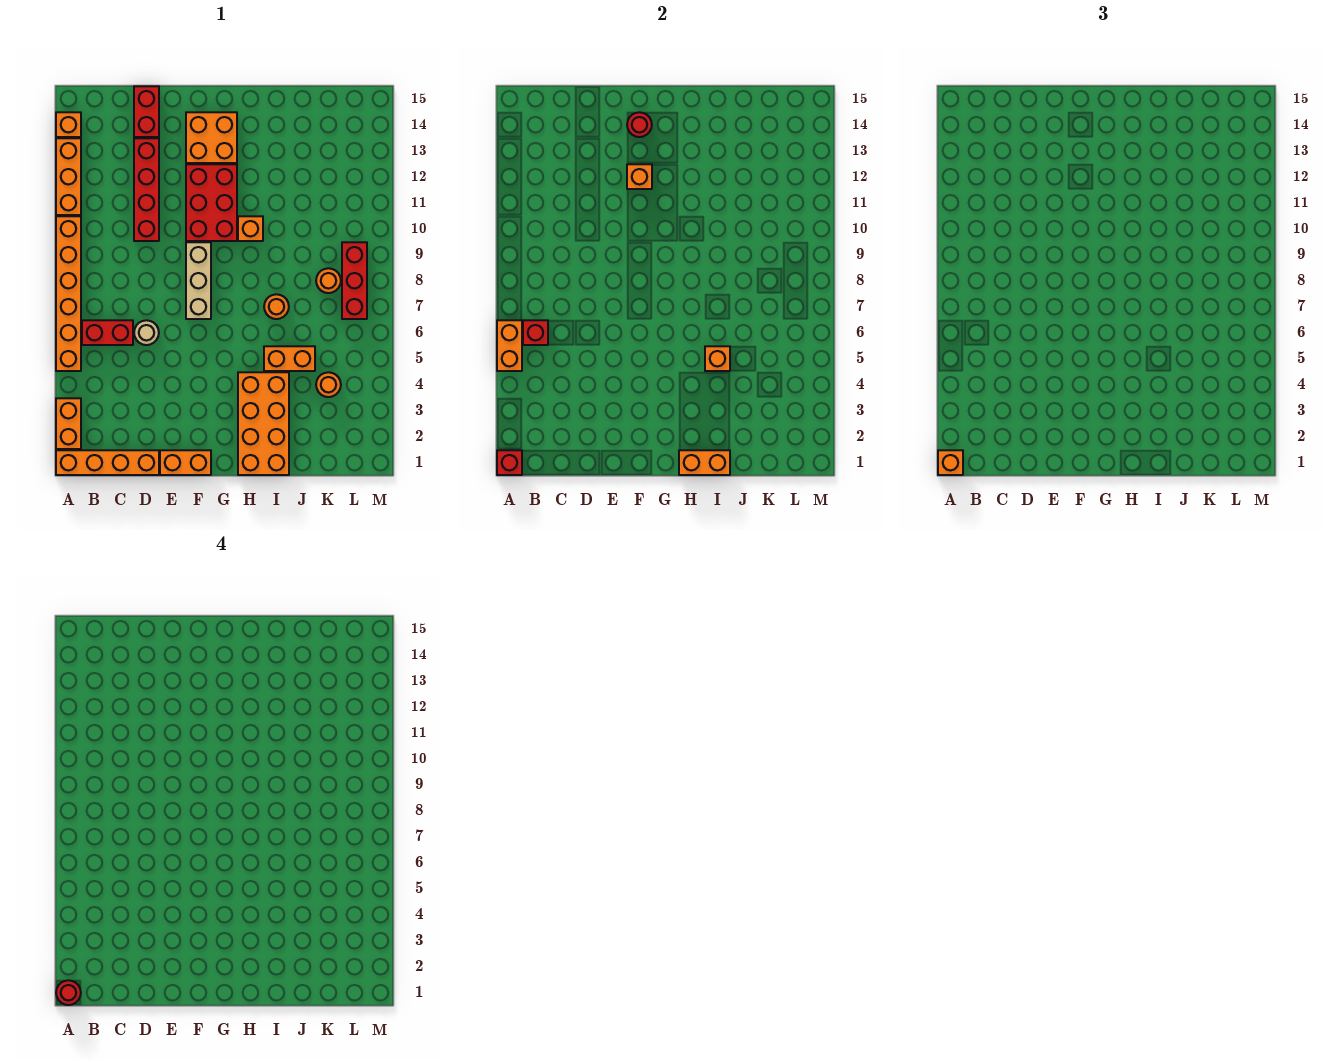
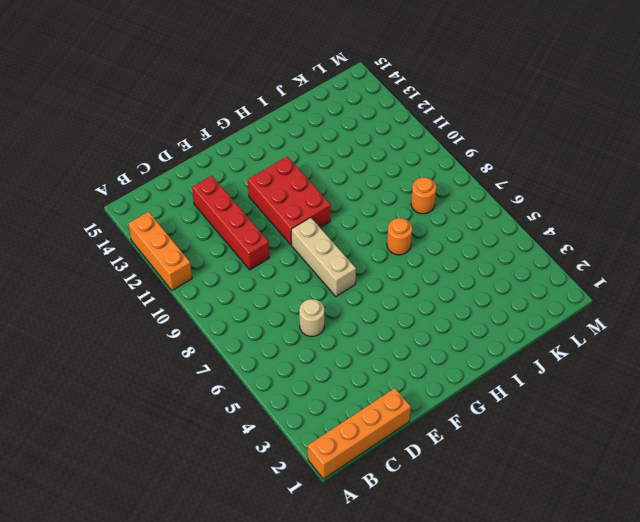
none -> orange brick A2:A3 level 1
none -> orange brick A5:A10 level 1
none -> orange brick A14 level 1

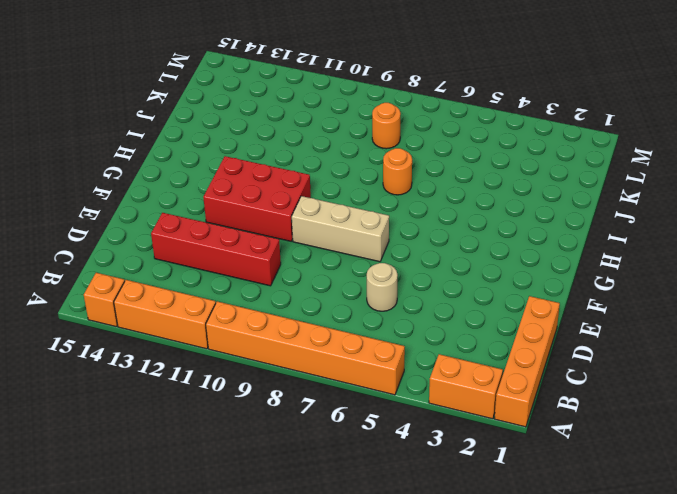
none -> red brick B6:C6 level 1
none -> red brick D14:D15 level 1
none -> orange brick E1:F1 level 1

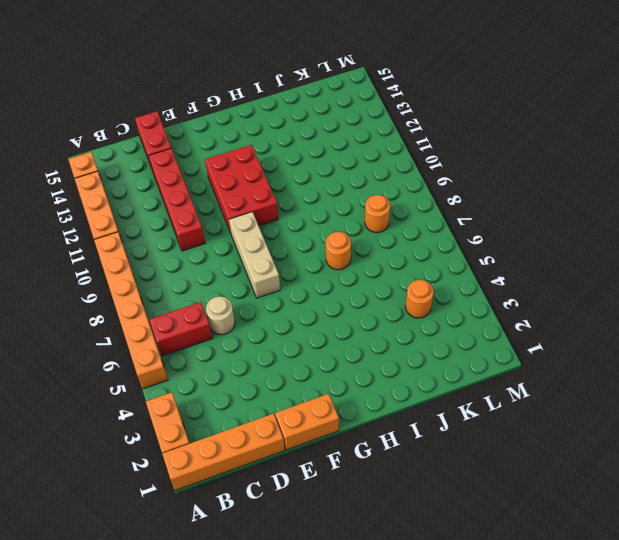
none -> orange brick F13:G14 level 1
none -> orange brick H1:I4 level 1
none -> orange brick H10 level 1

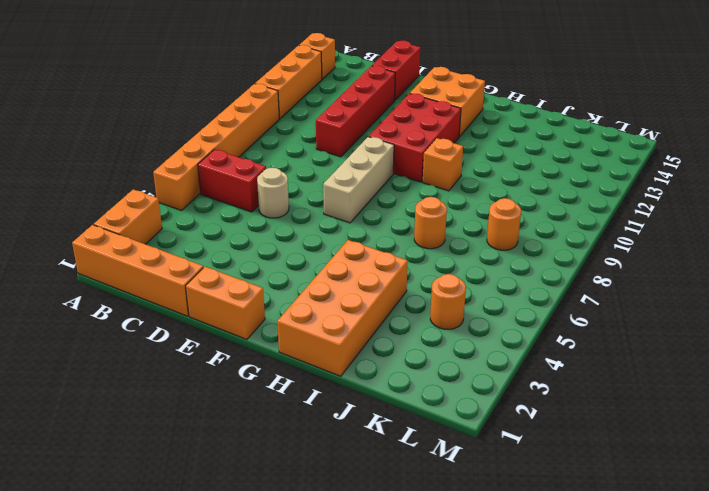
none -> orange brick I5:J5 level 1
none -> red brick L7:L9 level 1
none -> red brick A1 level 2

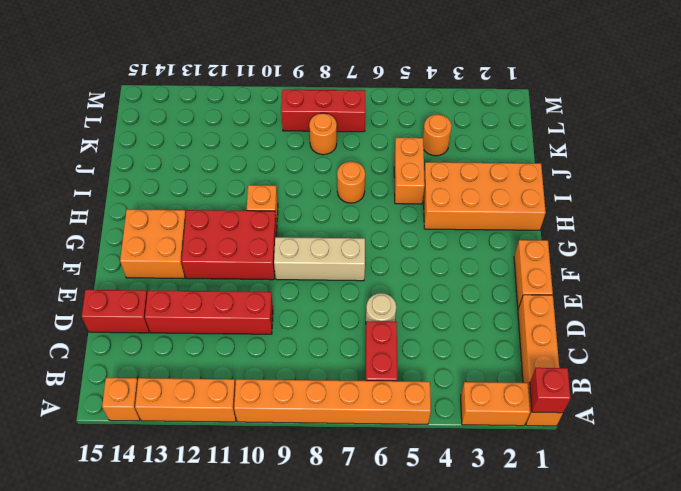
none -> orange brick A5:A6 level 2
none -> red brick B6 level 2
none -> orange brick F12 level 2

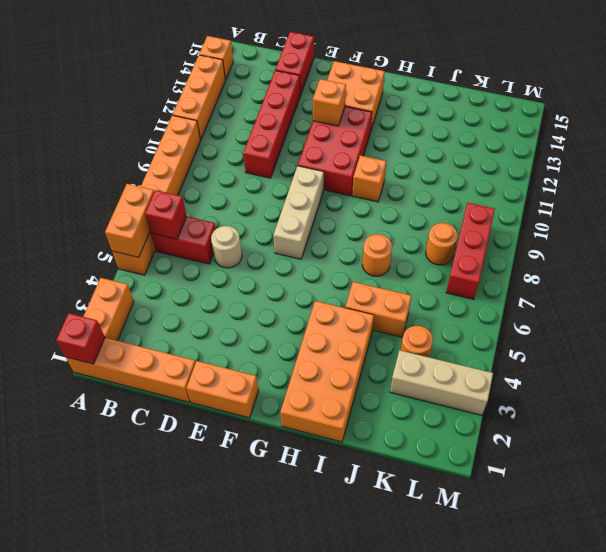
tan brick K3:M3 level 1 -> none
none -> red round brick F14 level 2
none -> orange brick H1:I1 level 2
none -> orange brick I5 level 2

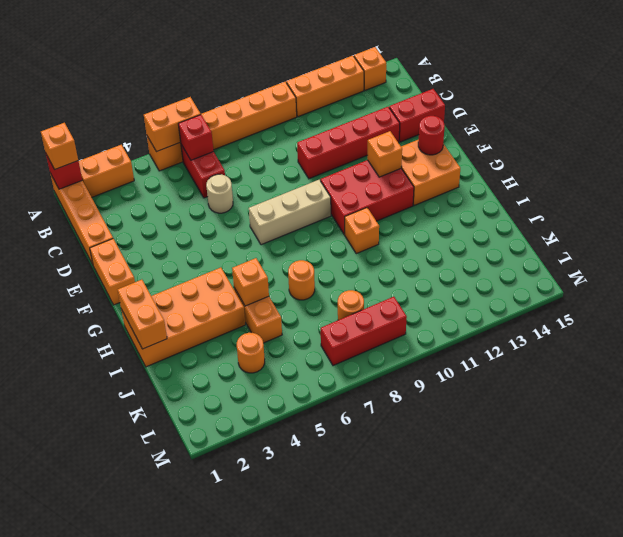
none -> red round brick A1 level 4

